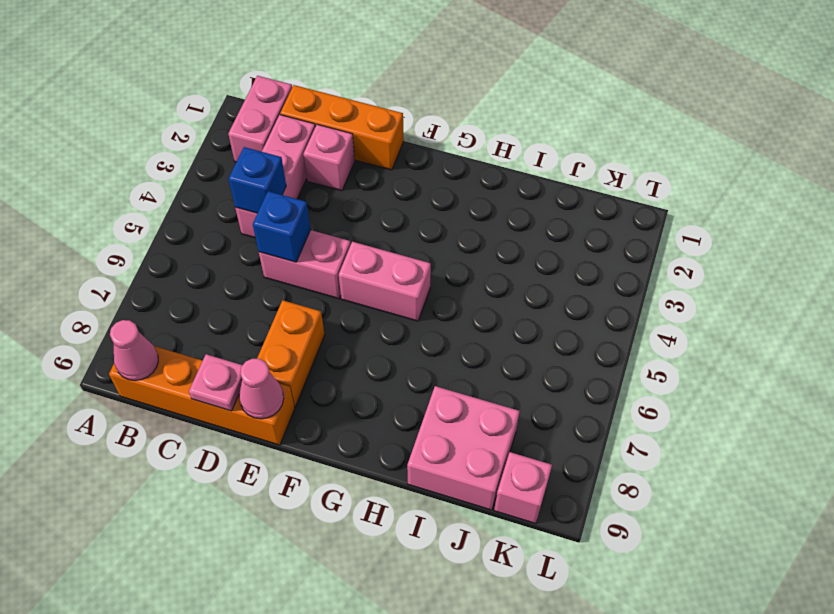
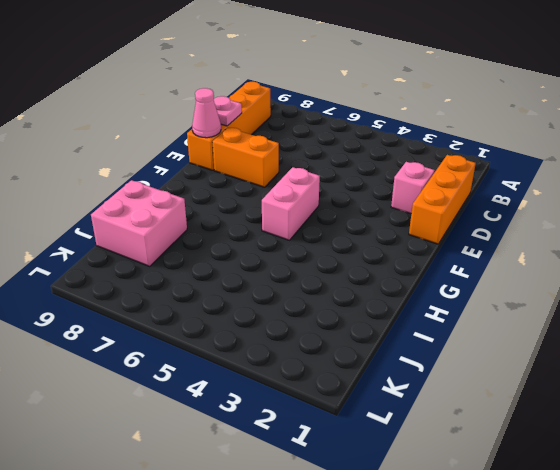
none -> pink brick B1:B2 level 1
none -> pink brick C2:C4 level 1
none -> pink brick D5:E5 level 1

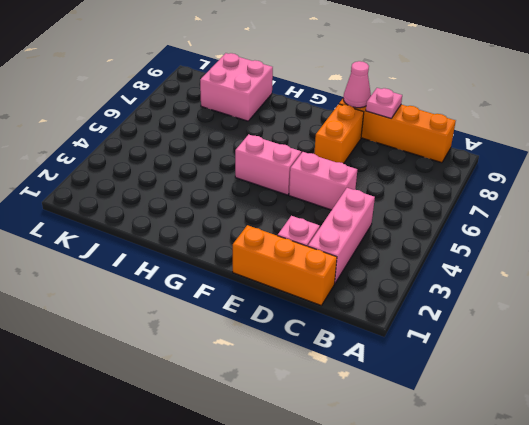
none -> pink brick B1:B2 level 1
none -> pink brick K9 level 1
none -> pink cone B9 level 2

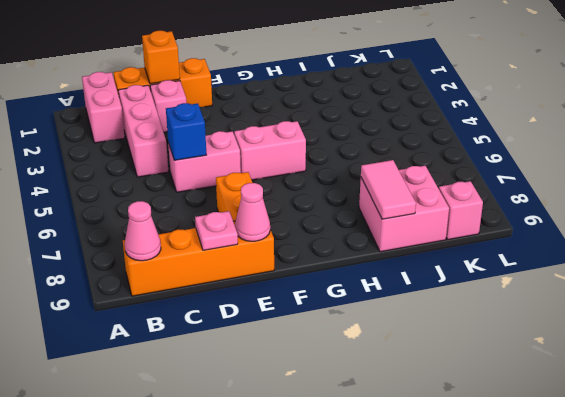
orange brick D1 level 2 -> none
pink tile I8:I9 level 2 -> none
none -> blue brick C4 level 2

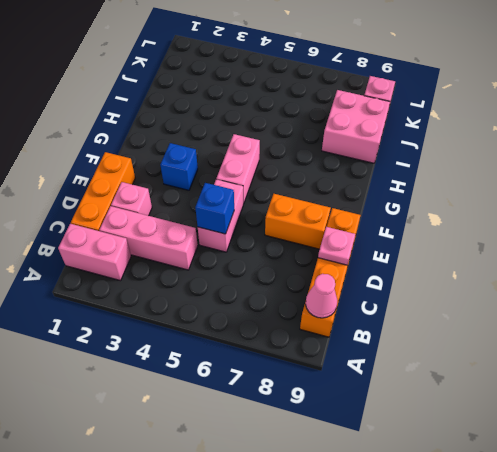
blue brick F3 level 1 -> blue brick C4 level 2
none -> pink cone E9 level 2

